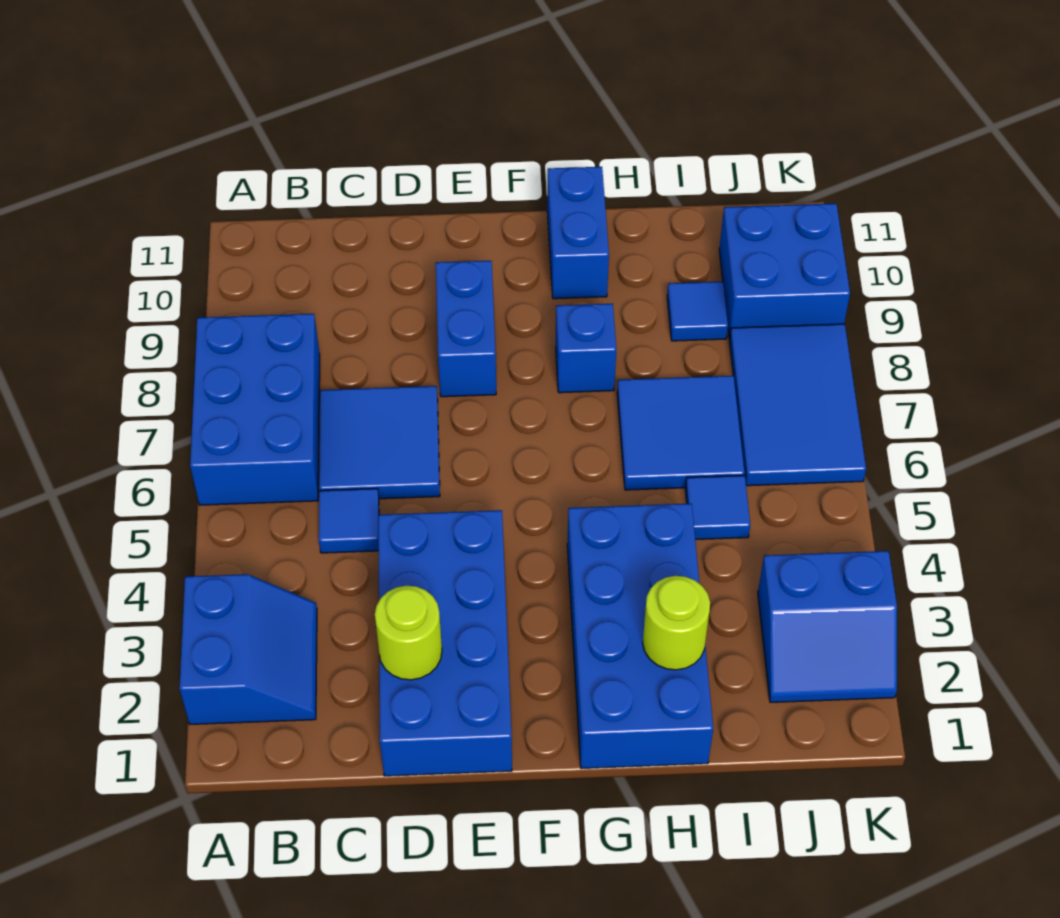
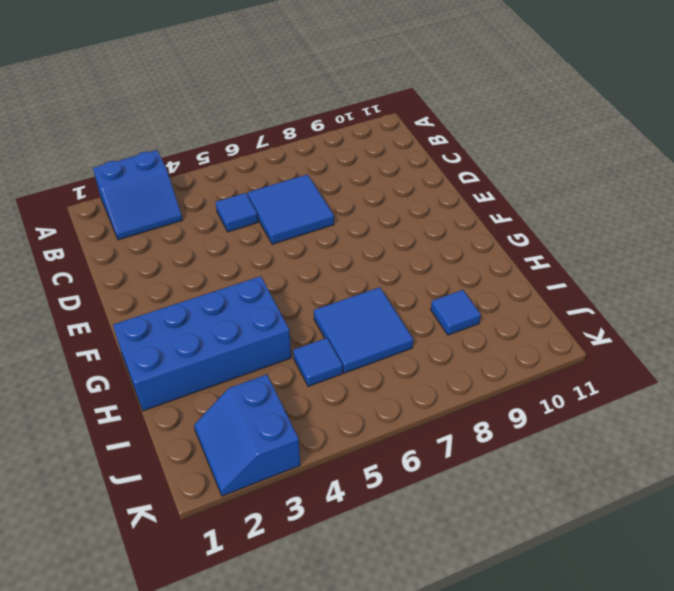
none -> blue brick A6:B8 level 1
none -> blue brick D1:E4 level 1
none -> blue brick E8:E9 level 1

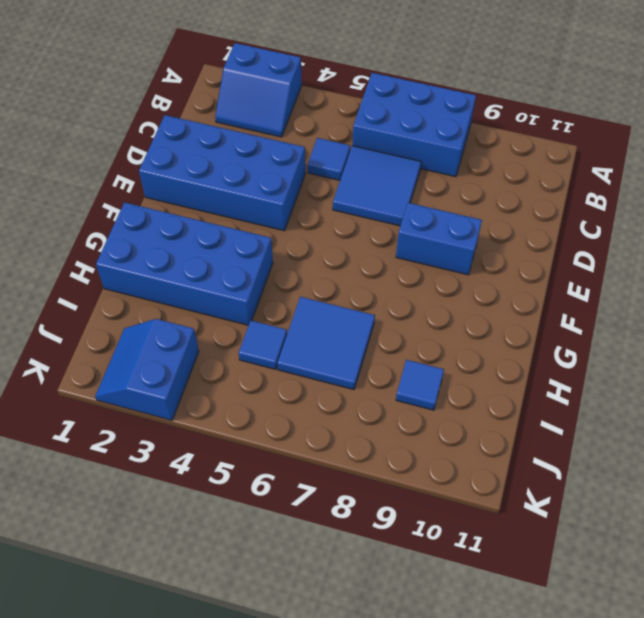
none -> blue brick G8 level 1
none -> blue brick G10:G11 level 1
none -> blue tile J6:K8 level 1

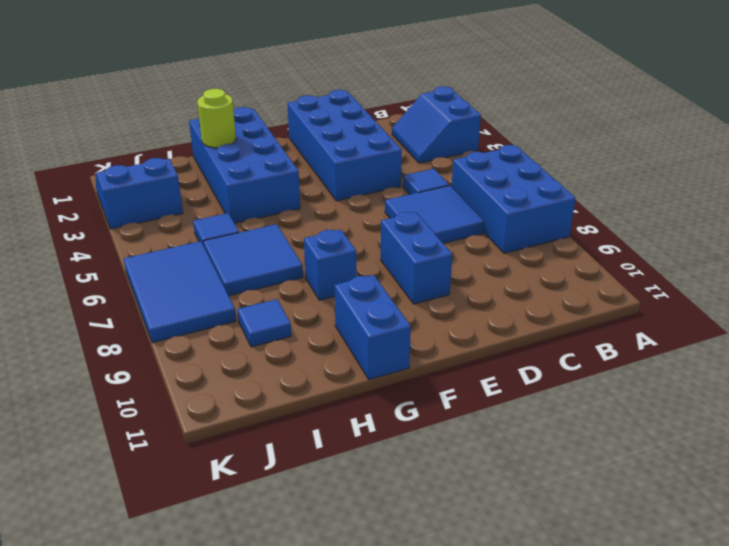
none -> blue brick J9:K10 level 1
none -> lime round brick D2 level 2

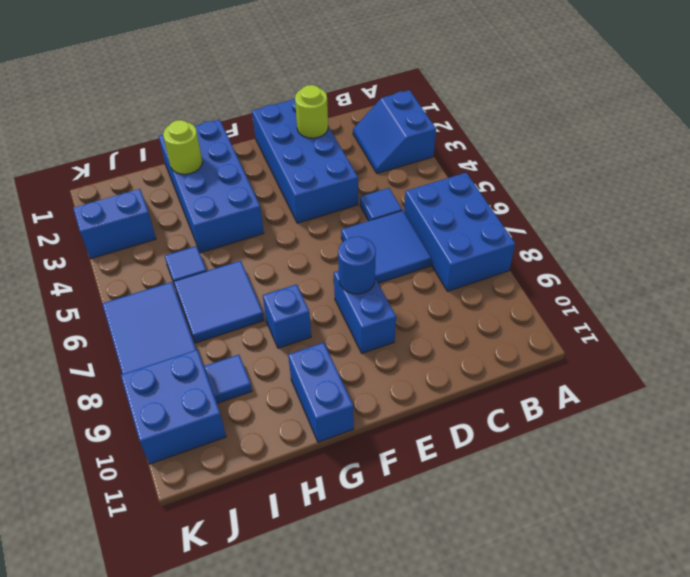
blue round brick E8 level 2 -> none

